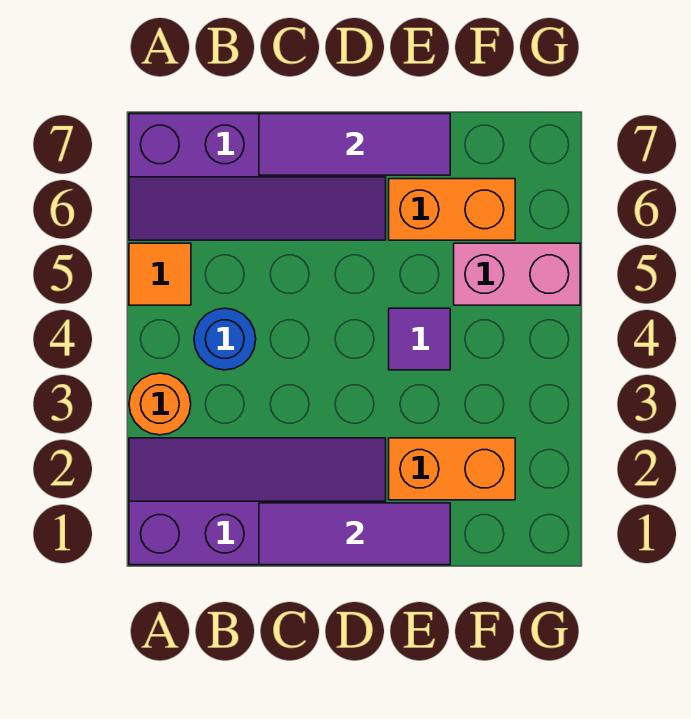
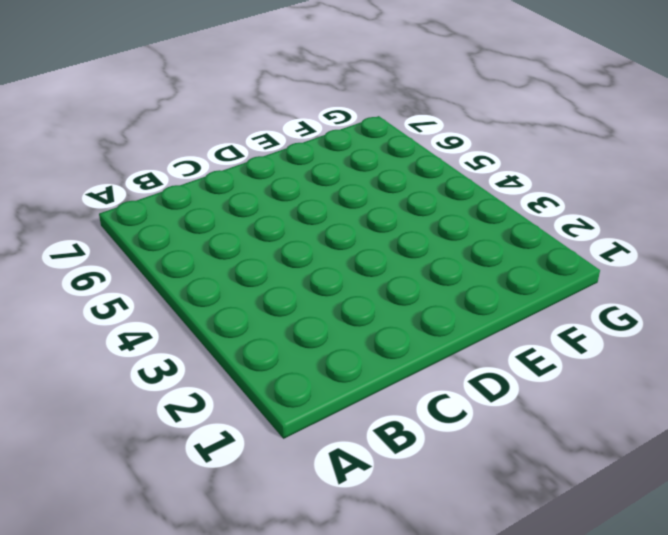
none -> purple slope A1:D2 level 1 top 1
none -> orange round brick A3 level 1

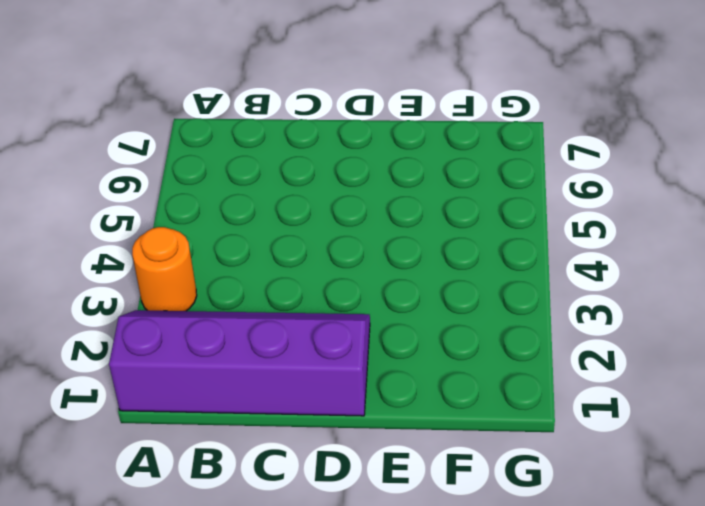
none -> orange tile A5 level 1
none -> purple slope A6:D7 level 1 top 7

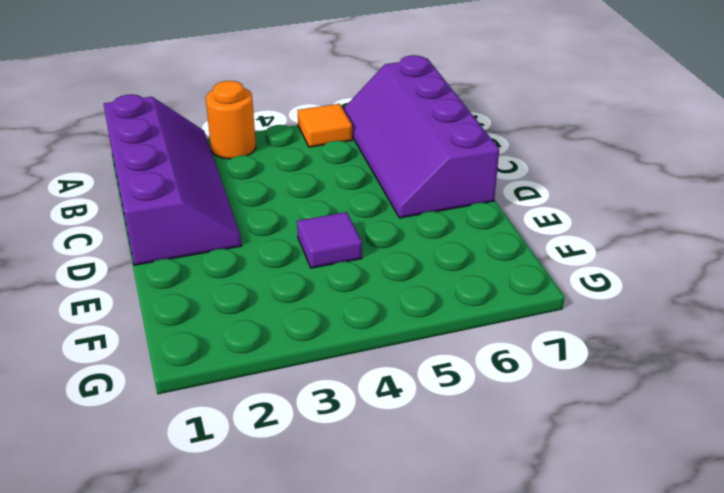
none -> blue round brick B4 level 1
none -> orange brick E2:F2 level 1

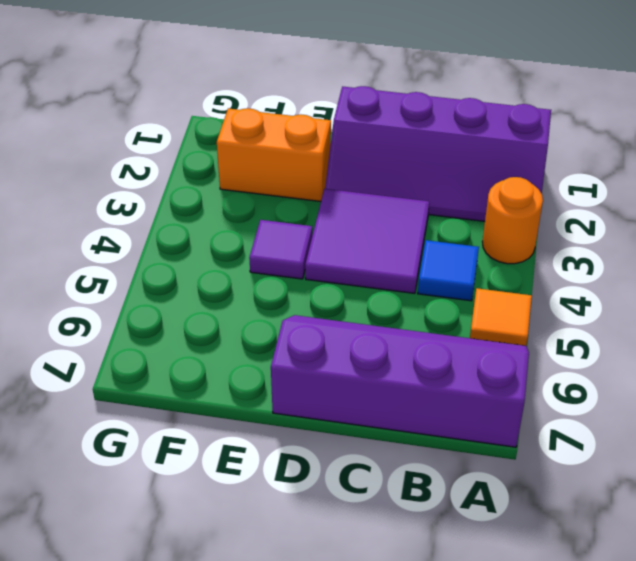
blue tile B4 level 1 -> blue round brick B4 level 1
purple tile C3:D4 level 1 -> none
none -> orange brick E6:F6 level 1
none -> pink brick F5:G5 level 1

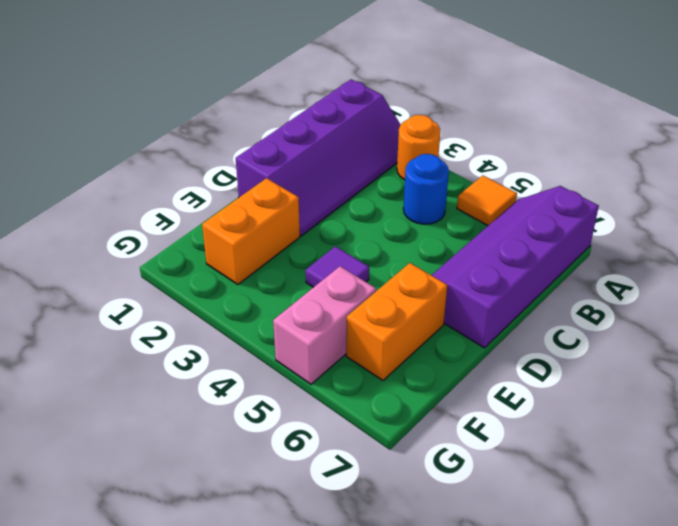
none -> purple tile C1:E1 level 2
none -> purple tile C7:E7 level 2

